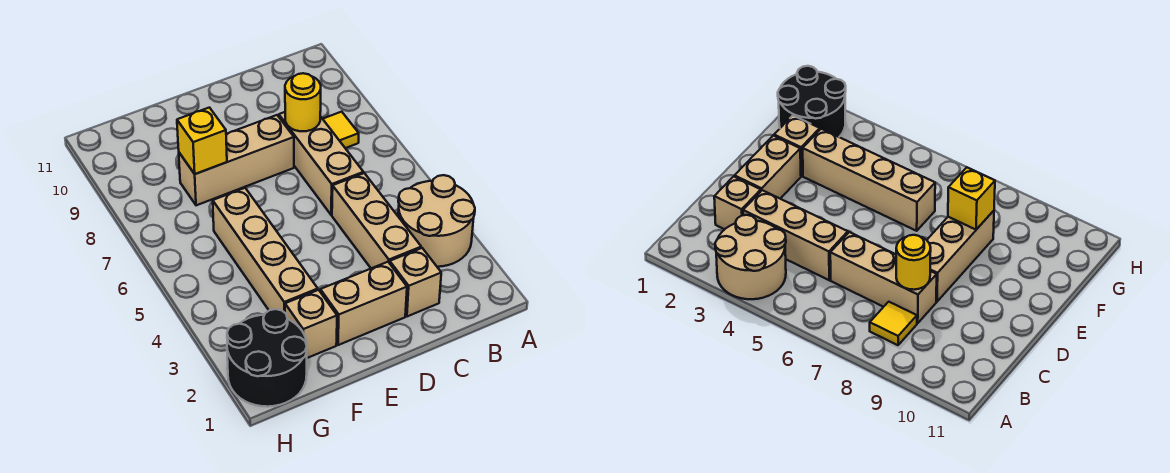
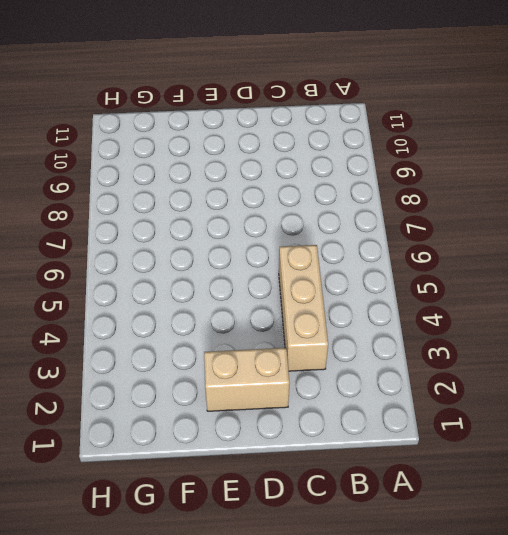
none -> tan round brick A3:B4 level 1
none -> yellow tile B8 level 1
none -> tan brick C2 level 1

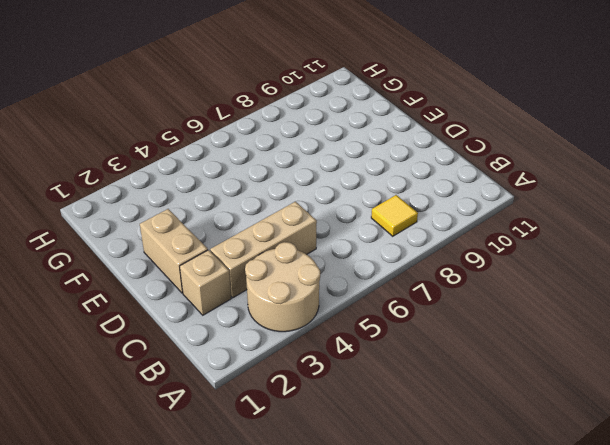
none -> tan brick C6:C8 level 1
none -> tan brick D8:F8 level 1
none -> tan brick F2 level 1

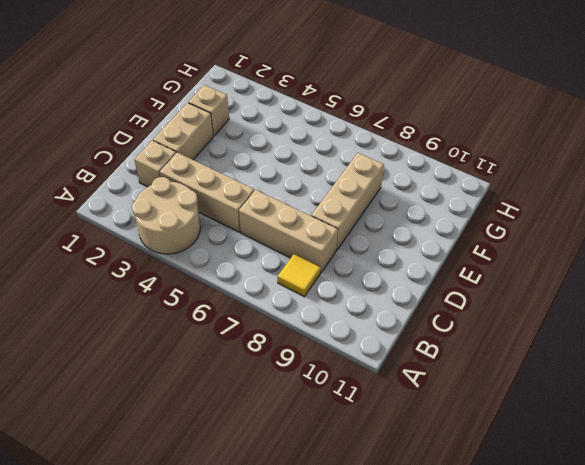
none -> tan brick F3:F6 level 1
none -> black round brick G1:H2 level 1
none -> yellow round brick C8 level 2

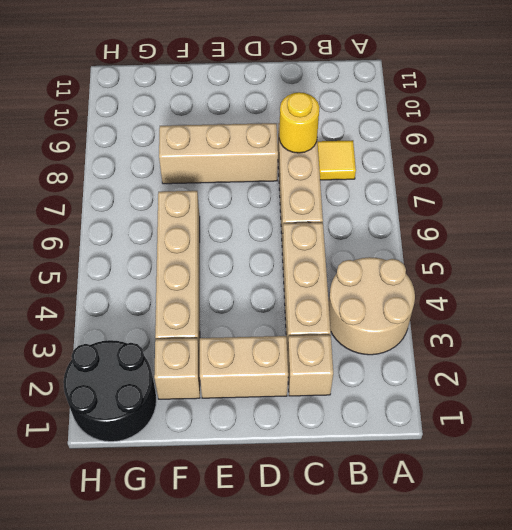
none -> yellow brick F8 level 2

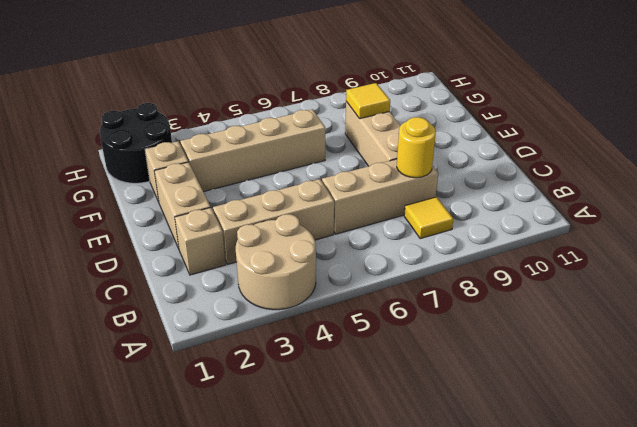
yellow tile F8 level 2 -> yellow brick F8 level 2

